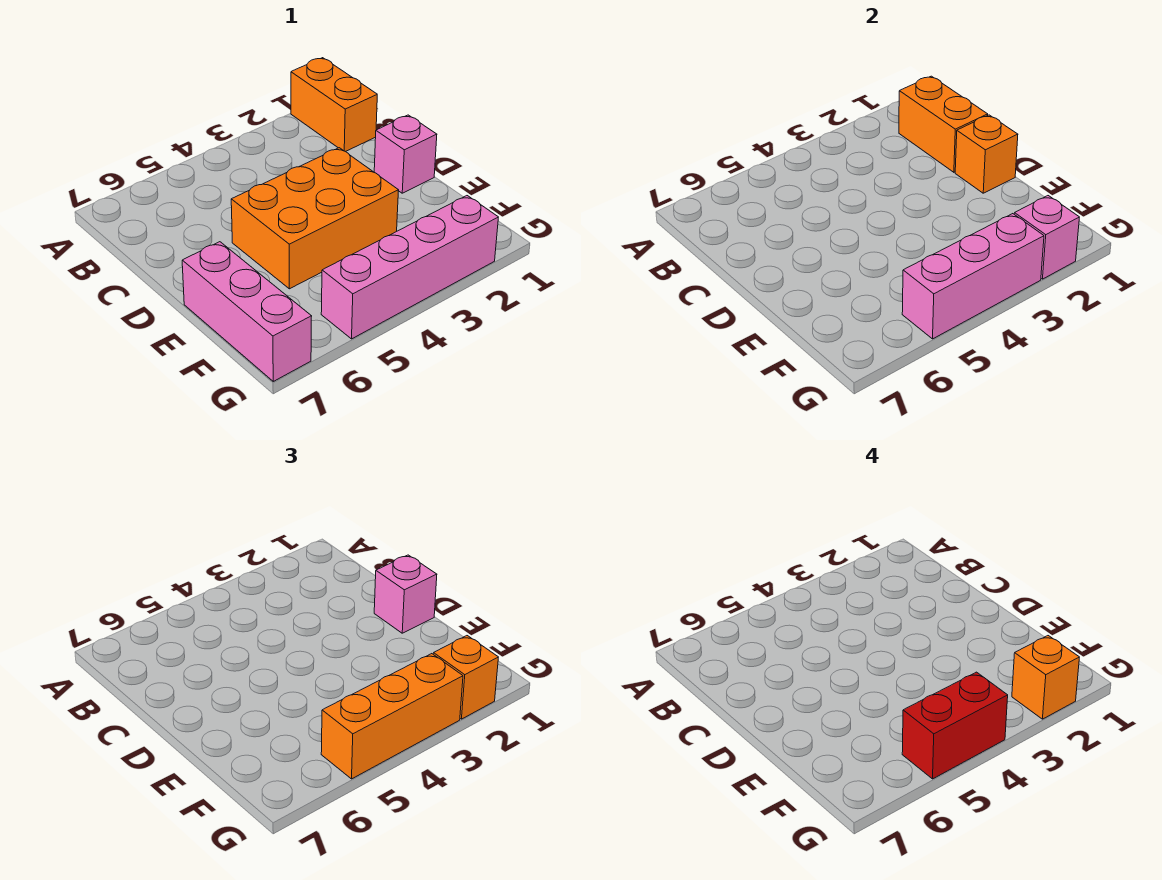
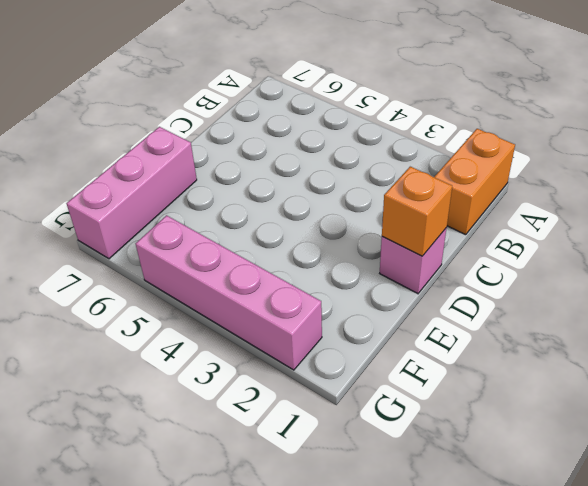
none -> orange brick D3:E5 level 1
none -> orange brick B1:C1 level 2
none -> pink brick G2 level 2

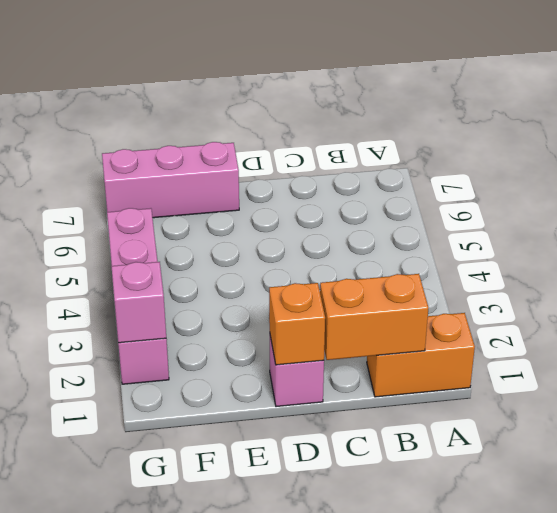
none -> orange brick D3:E5 level 1
none -> pink brick G3:G5 level 2
none -> pink brick D1 level 3

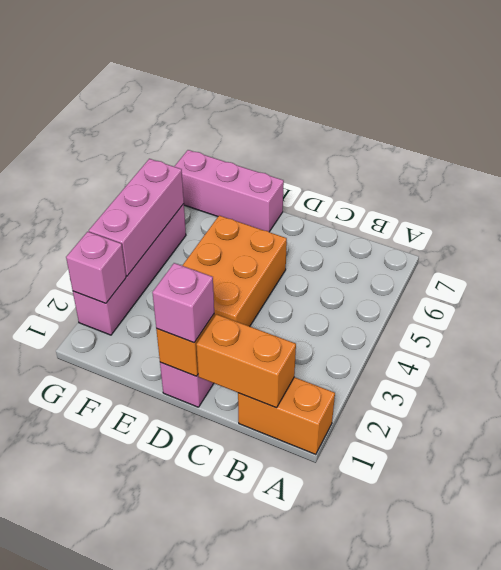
none -> orange brick G2 level 3
none -> orange brick G3:G5 level 3
none -> orange brick G2 level 4

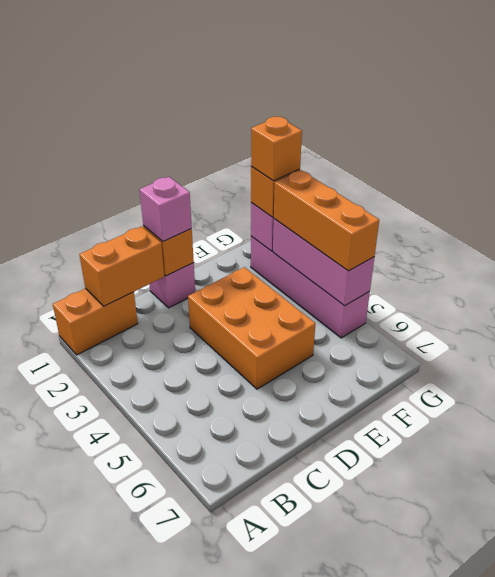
none -> pink brick E7:G7 level 1
none -> red brick G4:G5 level 4

